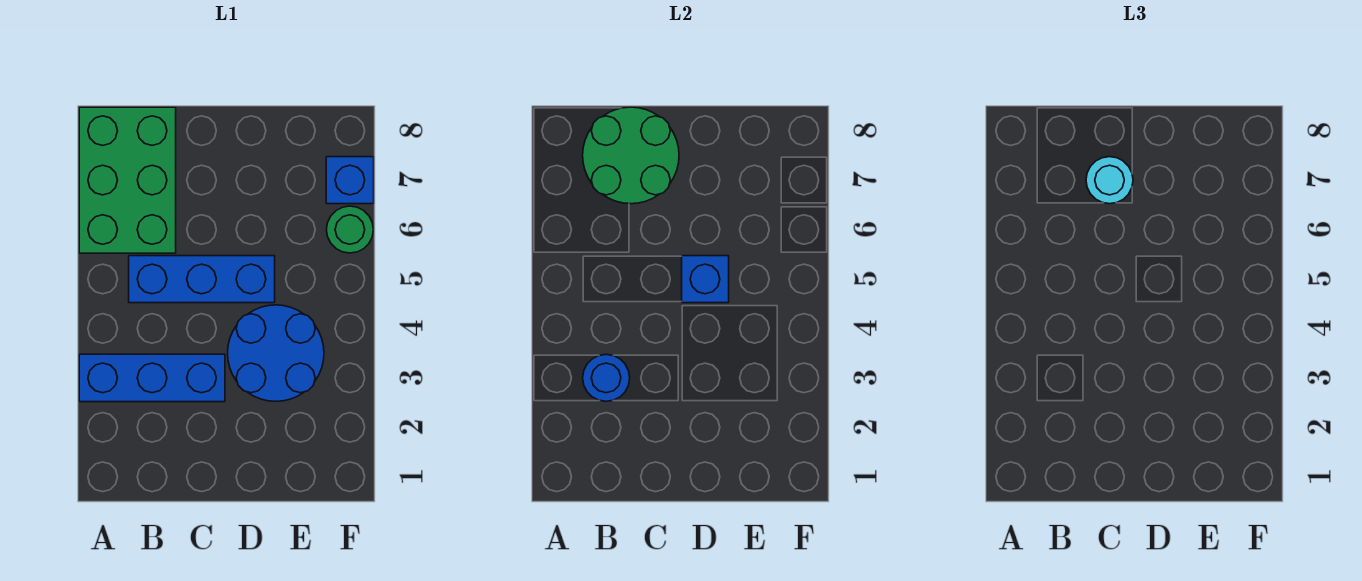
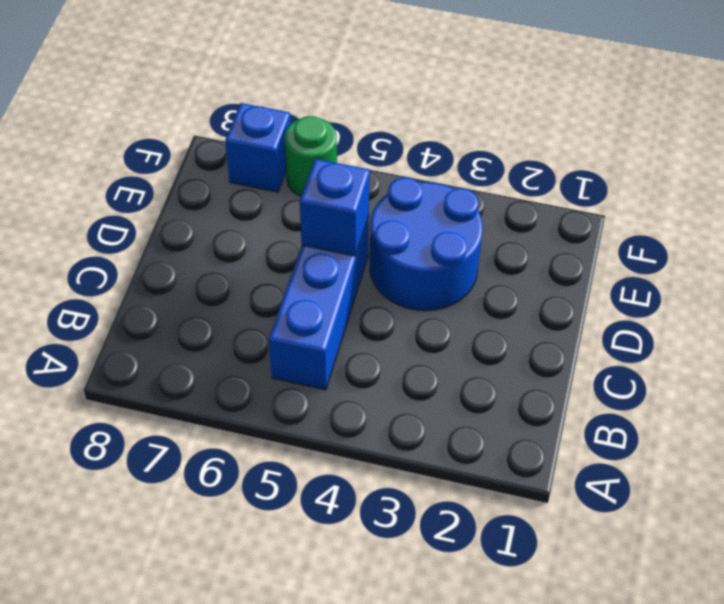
none -> blue brick A3:C3 level 1
none -> green brick A6:B8 level 1

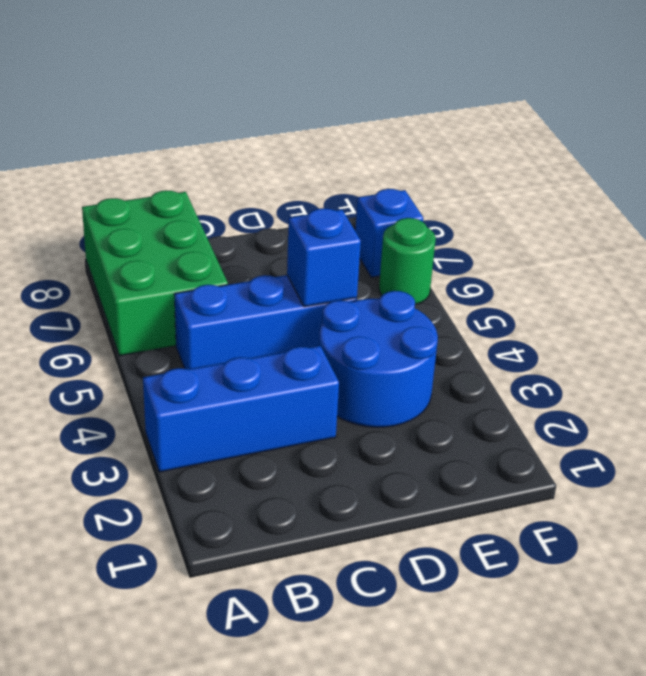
none -> blue round brick B3 level 2
none -> green round brick B7:C8 level 2

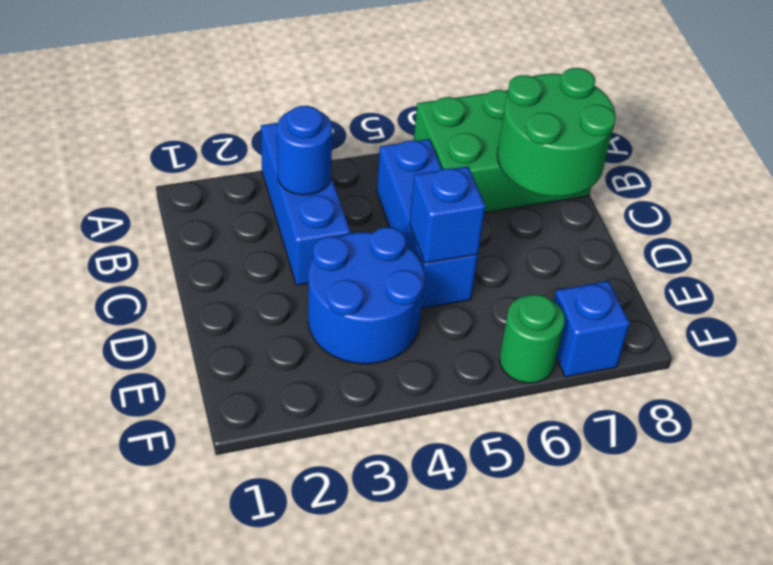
none -> cyan round brick C7 level 3

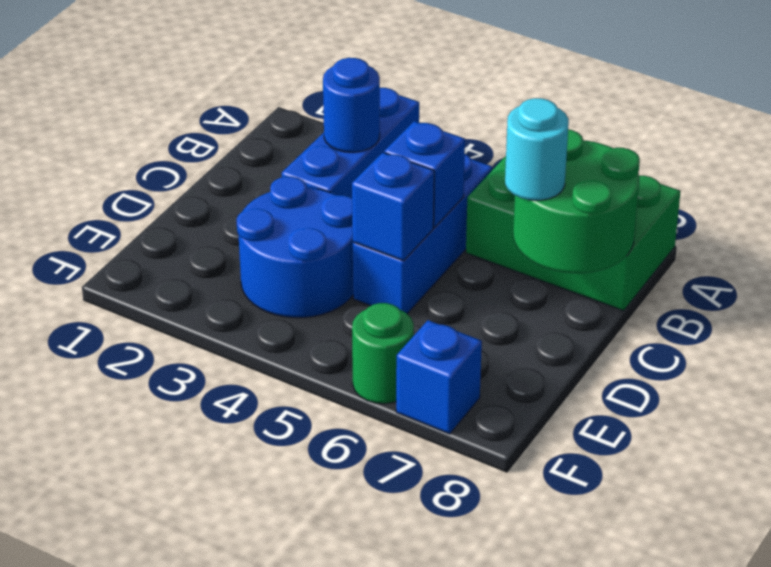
blue brick C5 level 2 -> none

